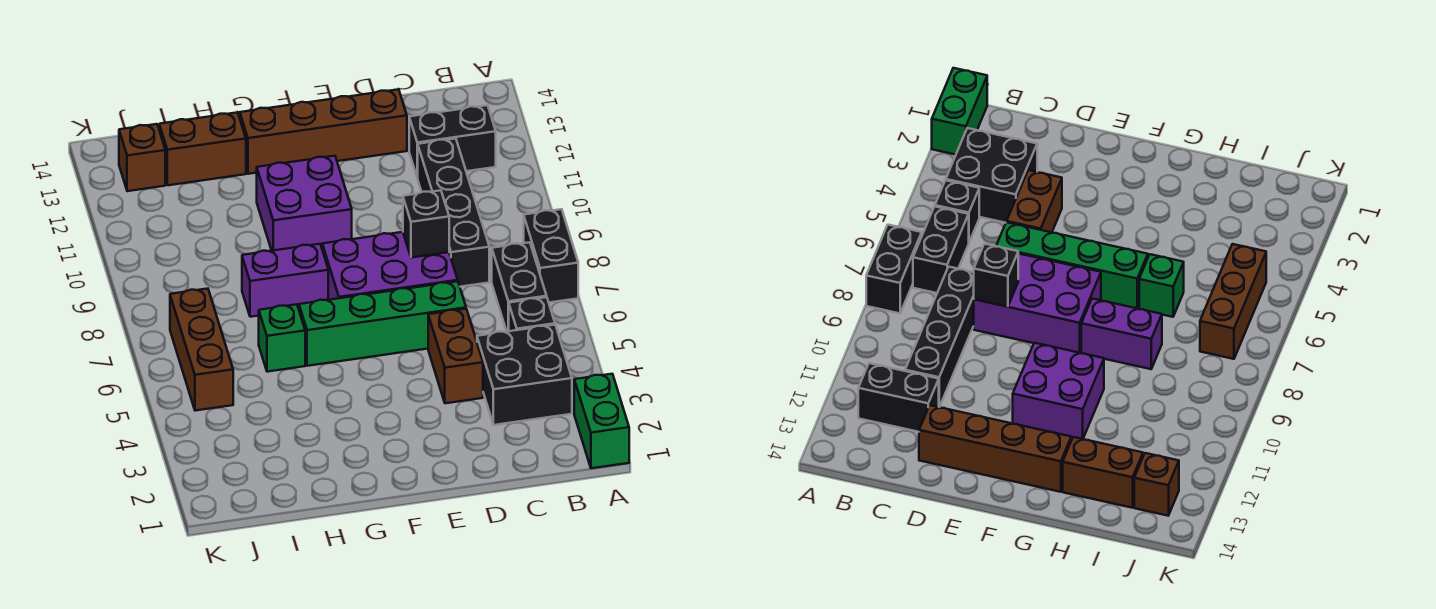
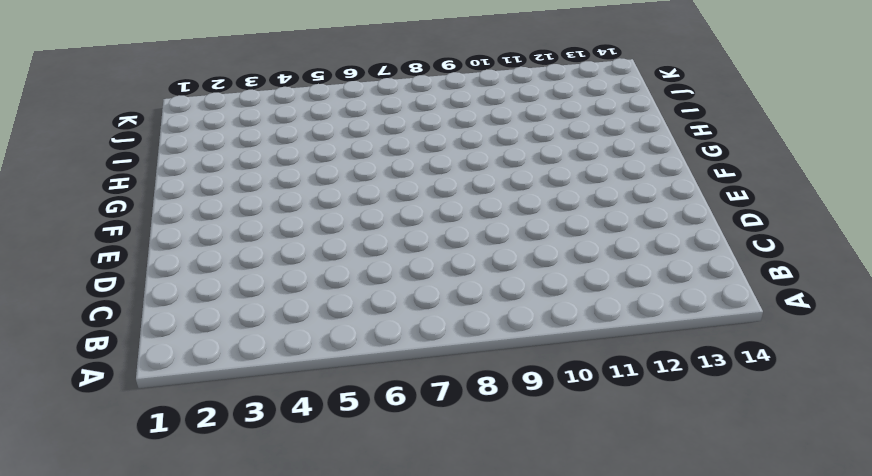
none -> green brick A1:A2 level 1
none -> black brick A7:A8 level 1
none -> black brick B3:C4 level 1

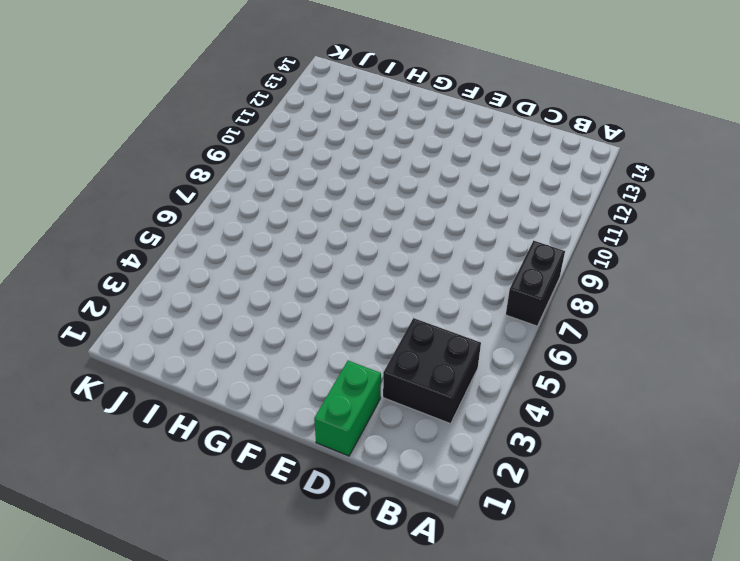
green brick D1:D2 level 1 -> green brick A1:A2 level 1
none -> black brick B5 level 1
none -> black brick B6:B7 level 1
none -> black brick B12:C12 level 1

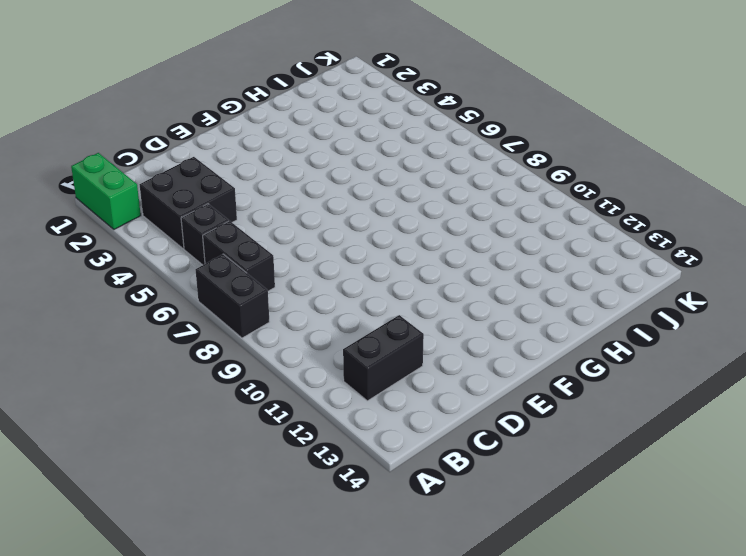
none -> black brick C8:C11 level 1
none -> brown brick D4:D5 level 1
none -> green brick D6:G6 level 1

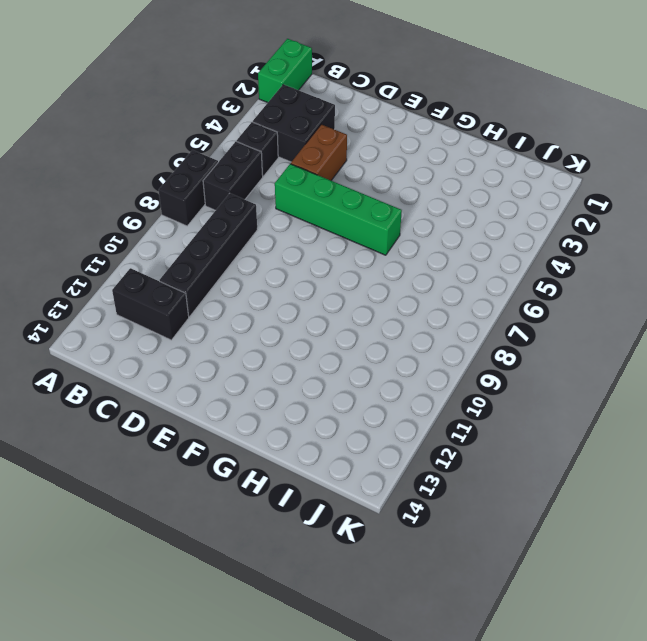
none -> purple brick D7:F8 level 1
none -> brown brick D13:G13 level 1
none -> purple brick F10:G11 level 1

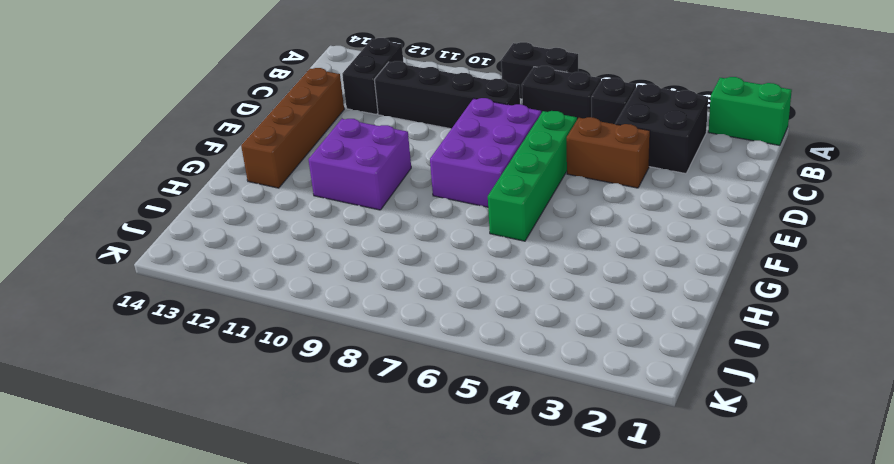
none -> purple brick G8:H8 level 1
none -> green brick H6 level 1
none -> brown brick H13:I13 level 1

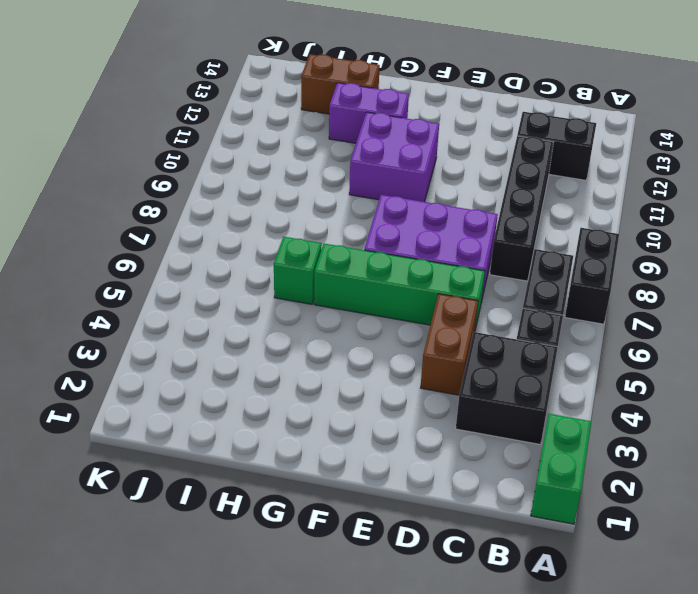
purple brick G12:H12 level 1 -> purple brick G8:H8 level 1
none -> brown brick D13:G13 level 1
none -> brown brick J5:J7 level 1
none -> brown brick J13 level 1

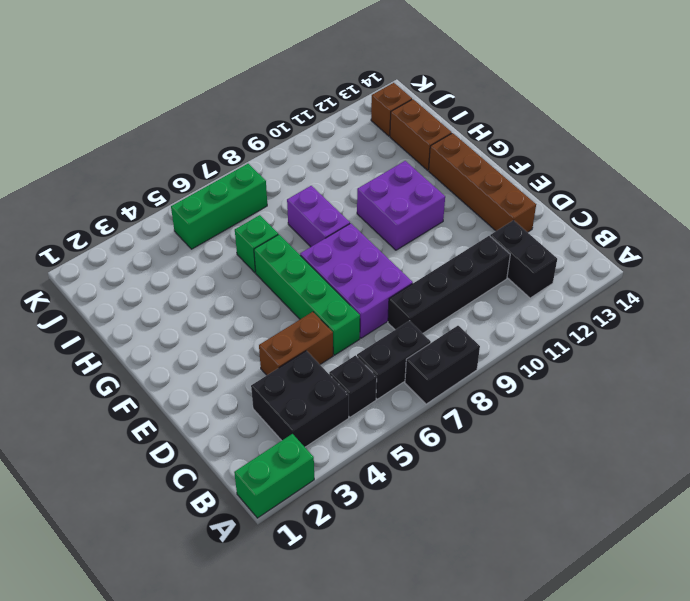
green brick J5:J7 level 1 -> brown brick J5:J7 level 1
none -> black brick D8 level 2

